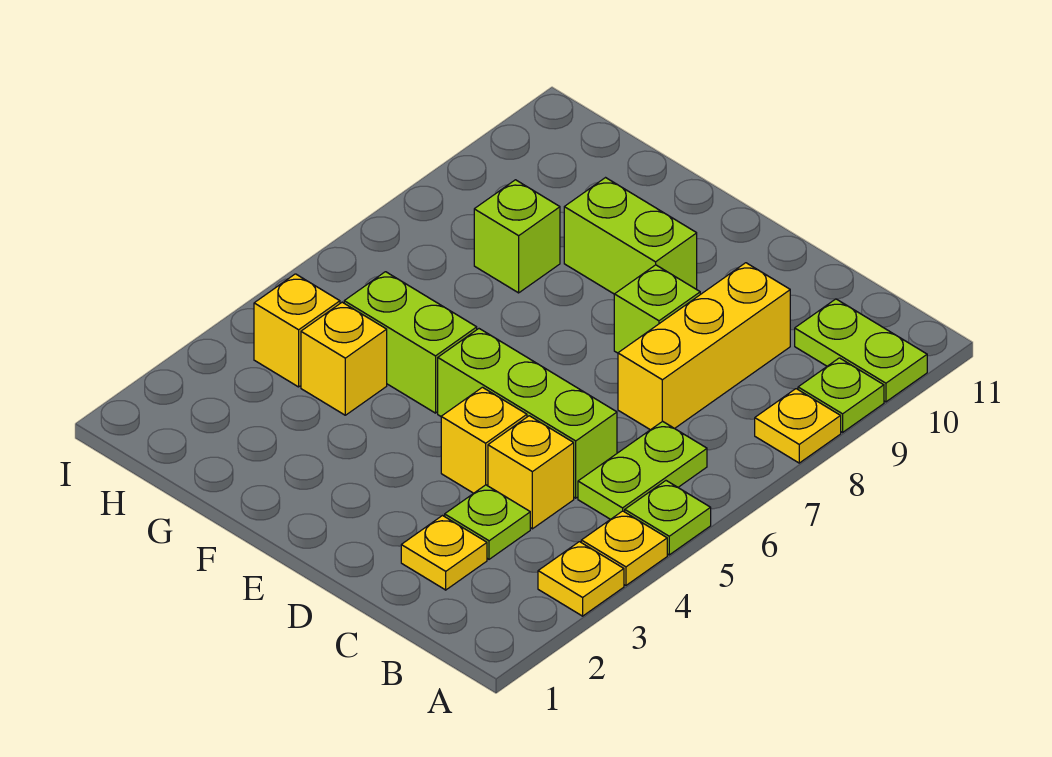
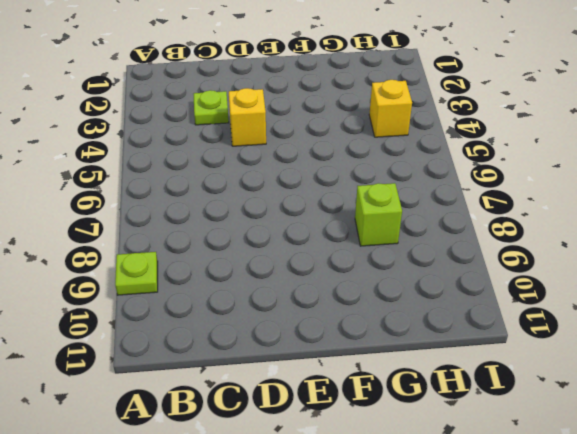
none -> yellow plate A3 level 1
none -> yellow plate A4 level 1
none -> lime plate A5 level 1

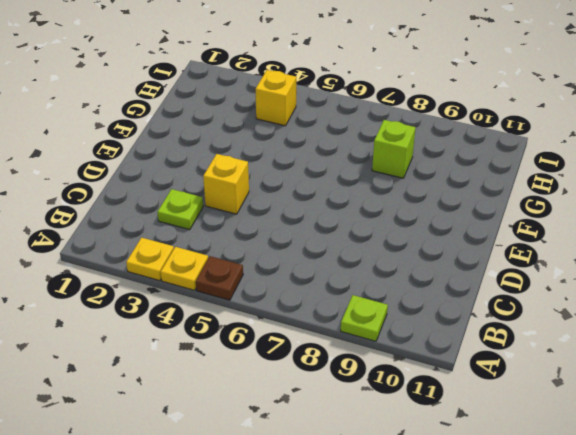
brown plate A5 level 1 -> lime plate A5 level 1
none -> yellow plate A8 level 1
none -> lime plate A10:B10 level 1
none -> lime plate B5:B6 level 1

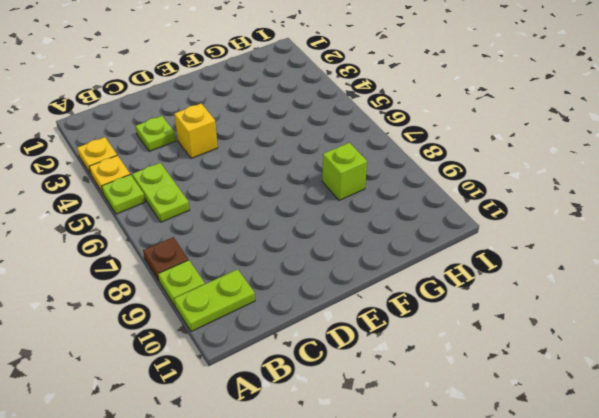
brown plate A8 level 1 -> yellow plate A8 level 1
none -> yellow plate C2 level 1
none -> yellow brick C4 level 1
none -> lime brick C5:E5 level 1

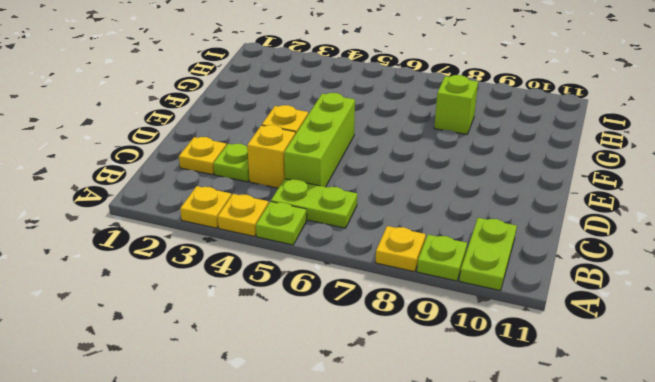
none -> yellow brick C7:C9 level 1
none -> lime brick D8 level 1
none -> lime brick E9:F9 level 1

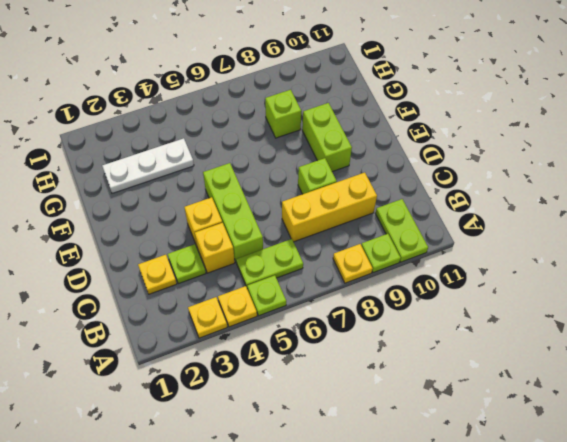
white plate G2:G4 level 1 -> yellow brick G4 level 1
none -> lime brick F5:G5 level 1
none -> yellow brick H4 level 1

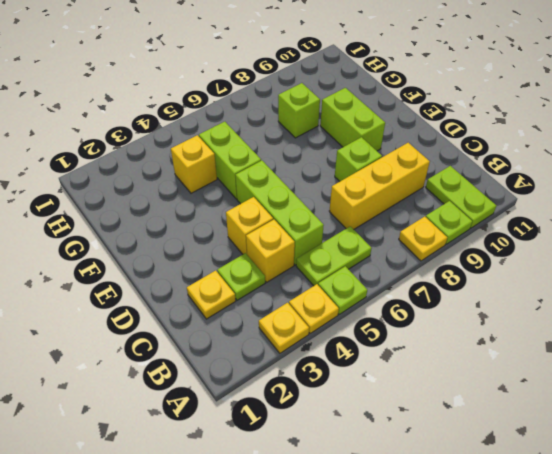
none -> yellow brick H4 level 1

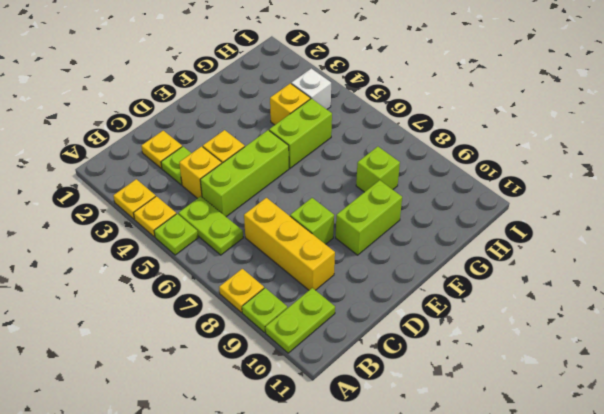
white brick H4 level 1 -> yellow brick H4 level 1

